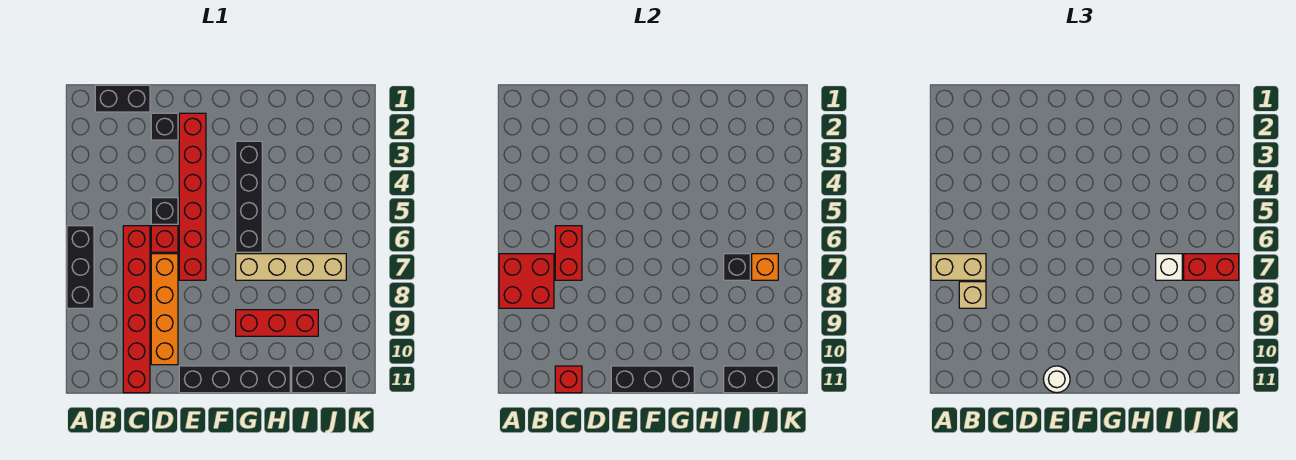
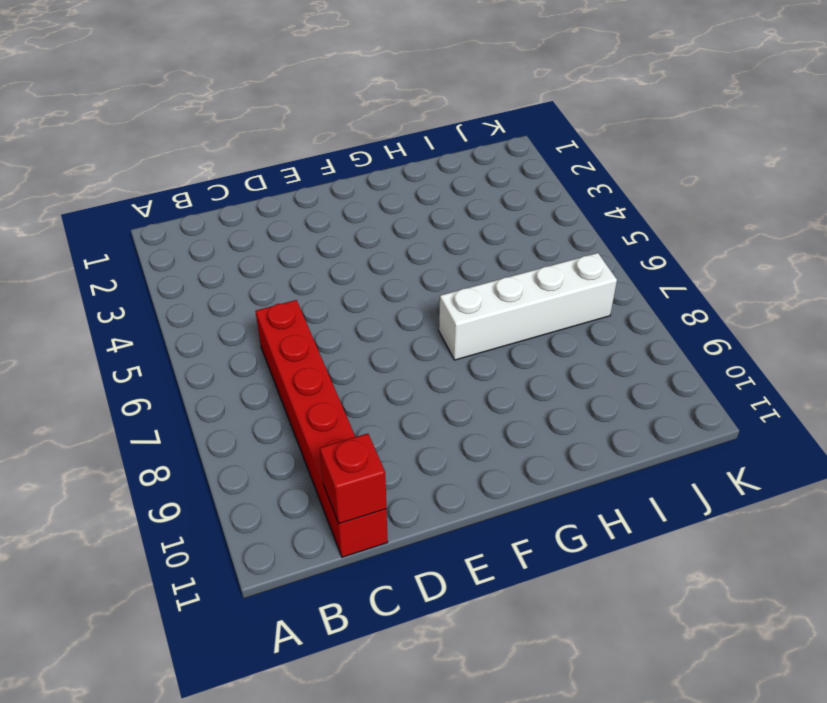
white brick G7:J7 level 1 -> tan brick G7:J7 level 1
none -> black brick A6:A8 level 1
none -> black brick B1:C1 level 1
none -> black brick D2 level 1

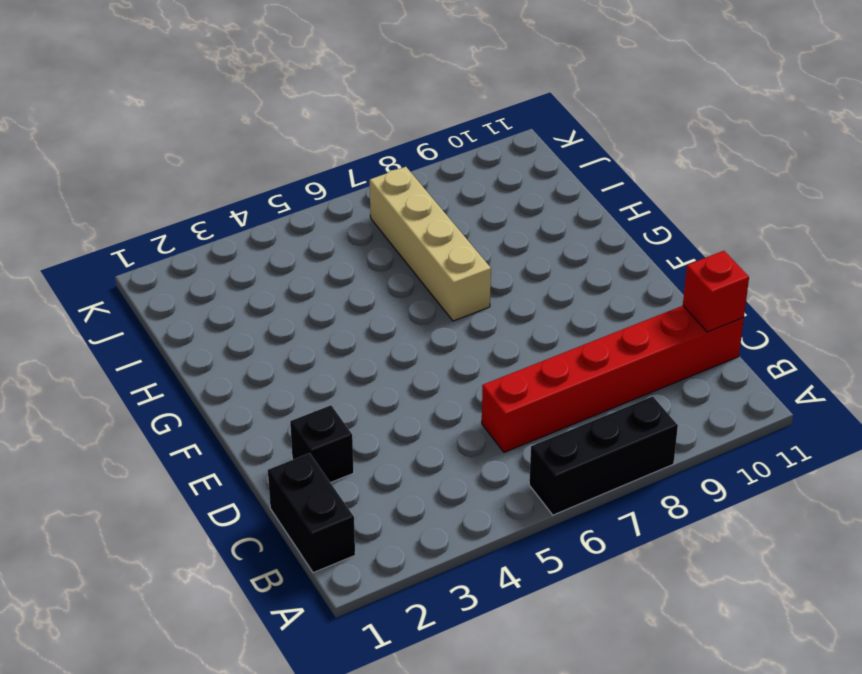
none -> black brick D5 level 1
none -> red brick D6 level 1
none -> orange brick D7:D10 level 1

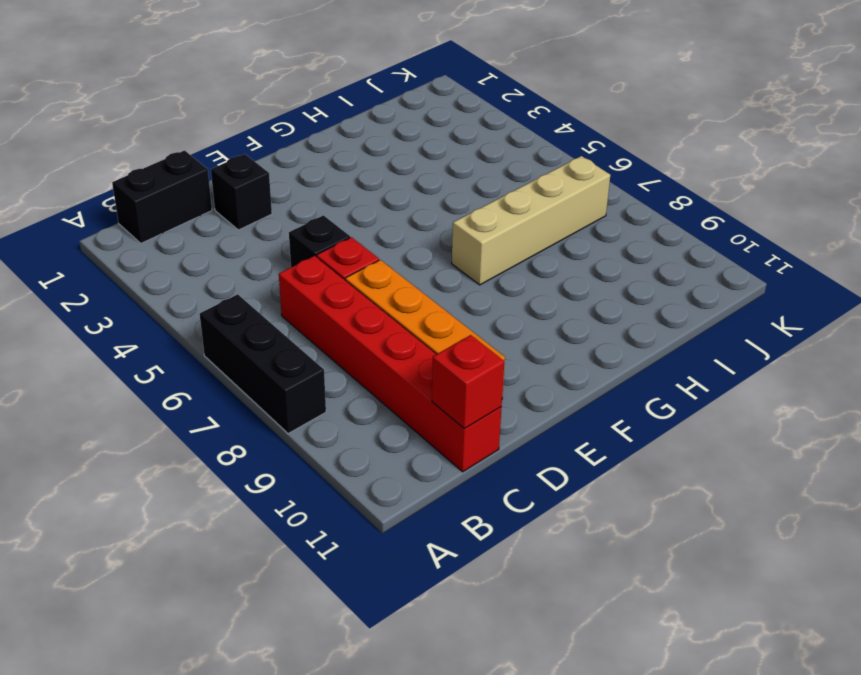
none -> red brick E2:E7 level 1
none -> black brick E11:H11 level 1
none -> black brick G3:G6 level 1

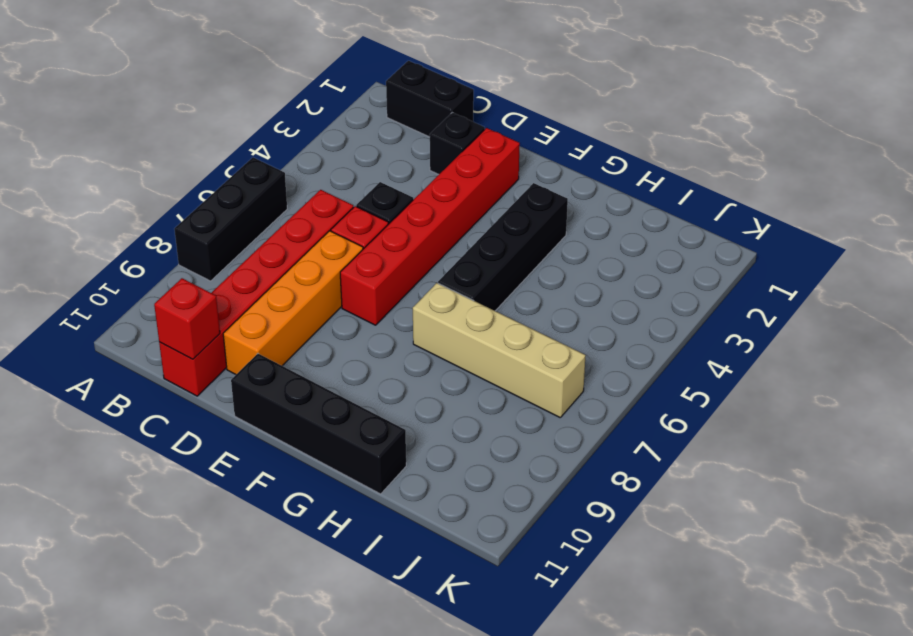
none -> red brick G9:I9 level 1
none -> black brick I11:J11 level 1
none -> red brick A7:B8 level 2

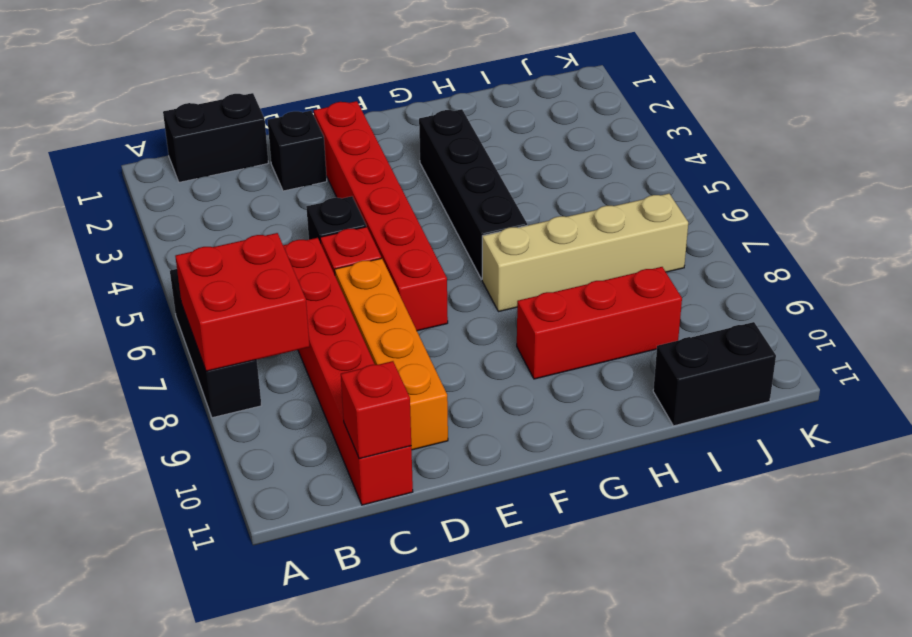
none -> black brick E11:H11 level 1
none -> red brick C6:C7 level 2
none -> black brick E11:G11 level 2

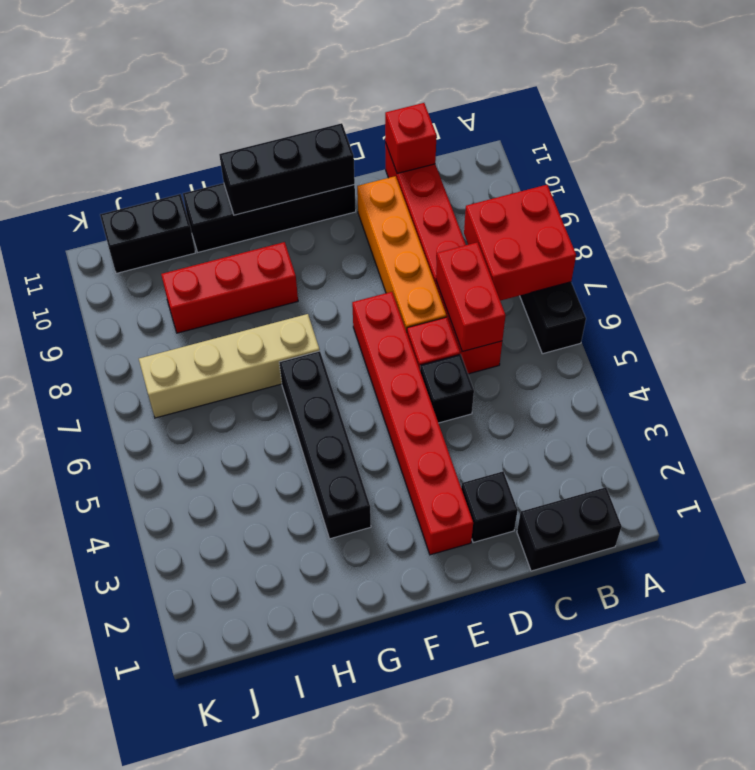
none -> black brick I7 level 2
none -> black brick I11:J11 level 2
none -> orange brick J7 level 2

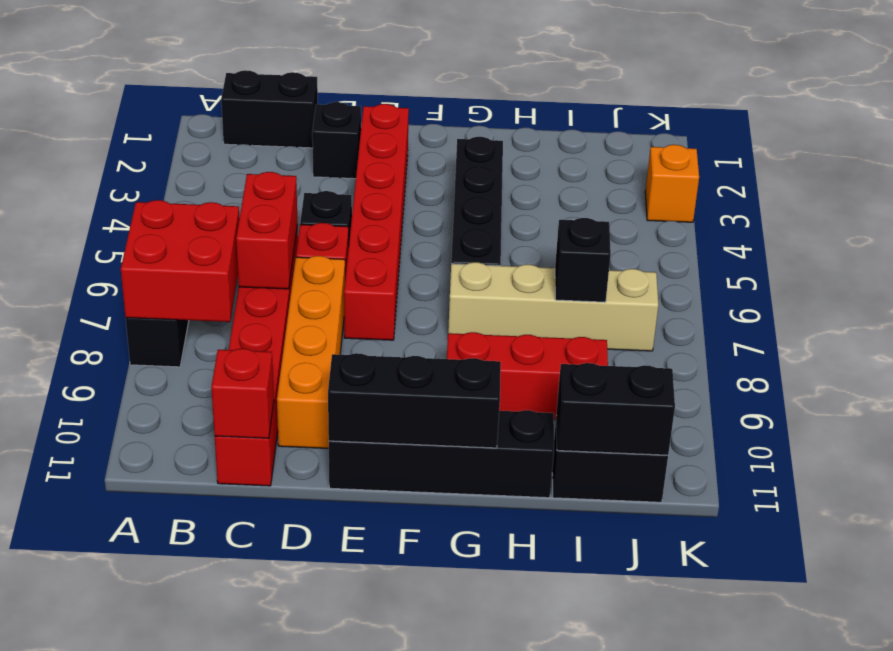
orange brick K3 level 1 -> orange brick J7 level 2
none -> tan brick A7:B7 level 3
none -> tan brick B8 level 3
none -> white round brick E11 level 3

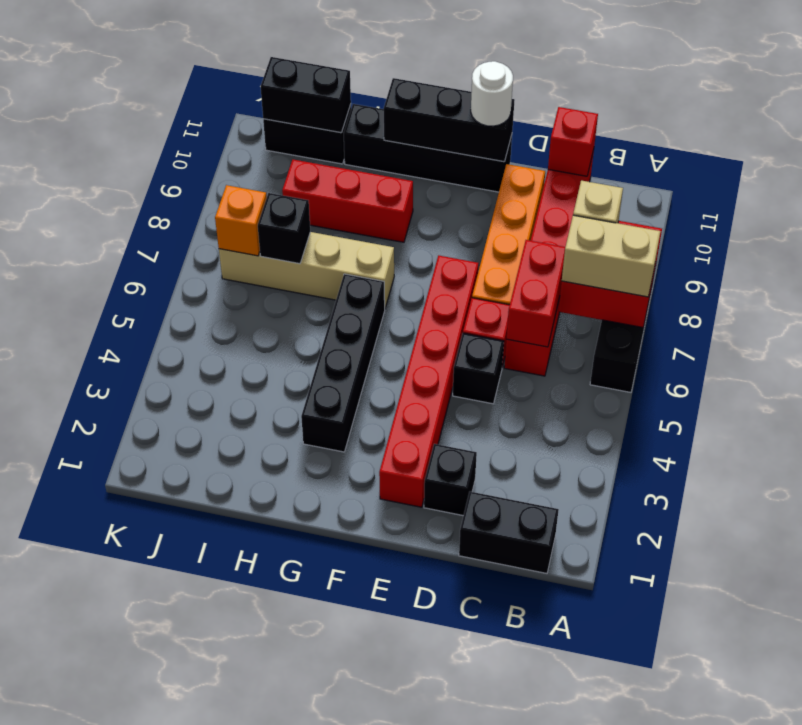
none -> white brick I7 level 3
none -> red brick J7:K7 level 3

